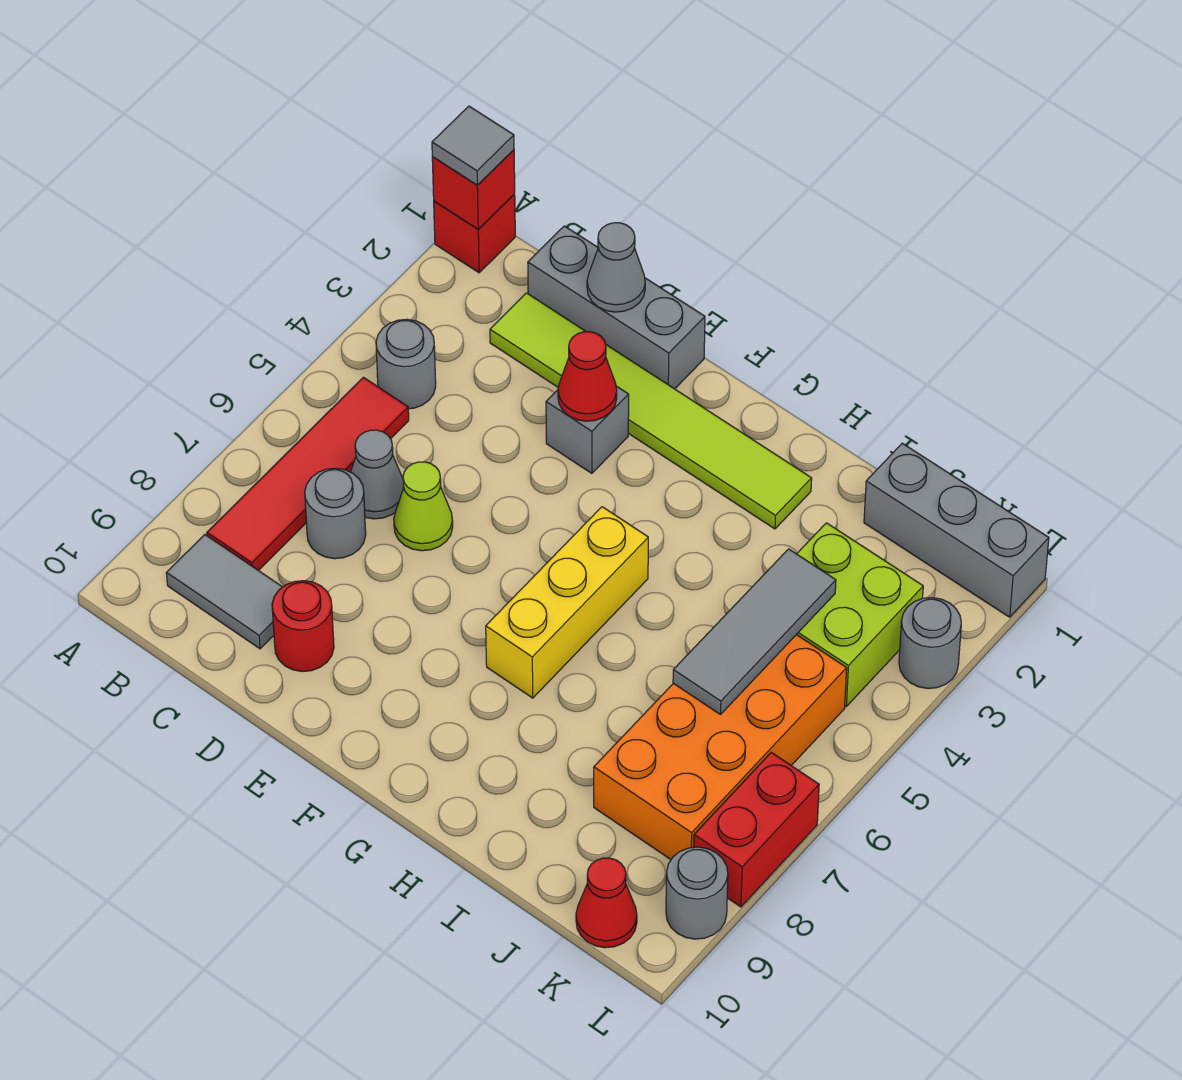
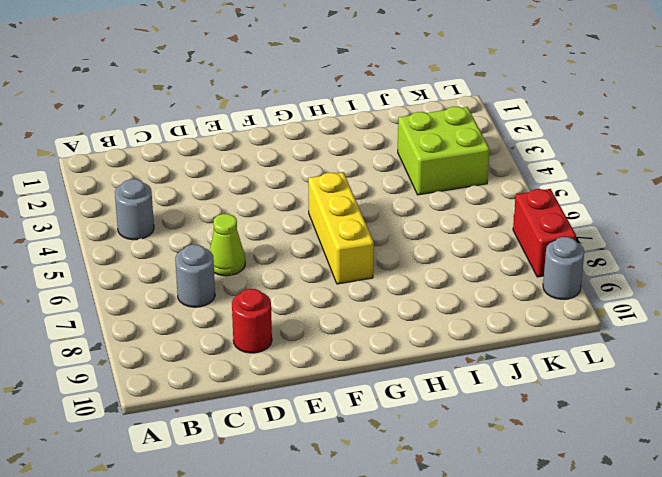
none -> red brick A1 level 1
none -> red tile B5:B8 level 1
none -> grey tile B9:C9 level 1

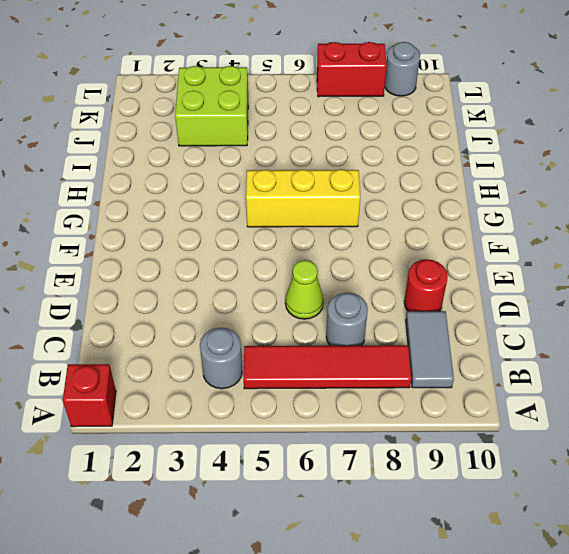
none -> grey brick C1:E1 level 1
none -> lime tile C2:H2 level 1
none -> grey cone C6 level 1

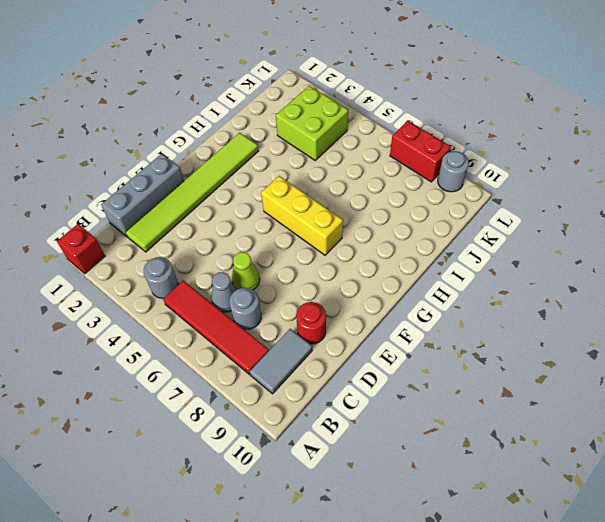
none -> grey brick E3 level 1
none -> grey brick J1:L1 level 1
none -> orange brick J5:K8 level 1

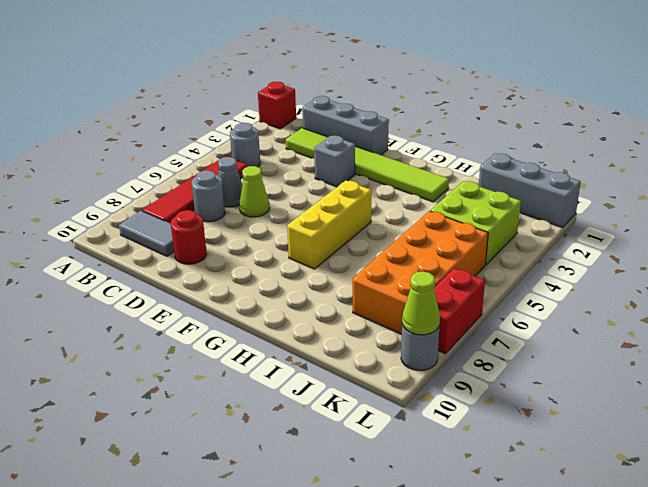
lime cone L9 level 2 -> none
none -> red cone K10 level 1
none -> grey round brick L3 level 1
none -> red brick A1 level 2

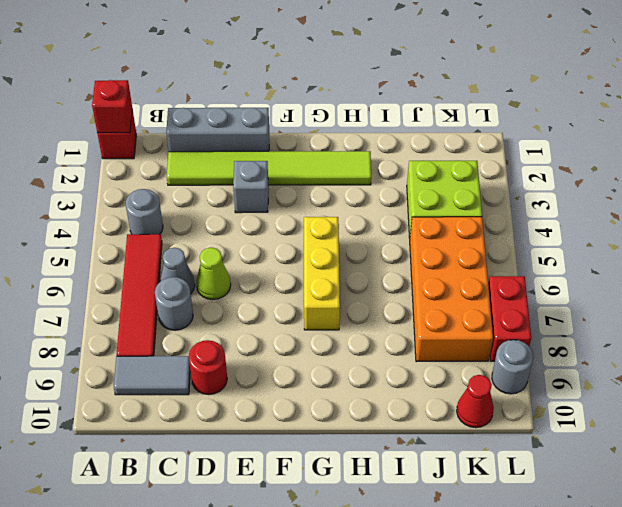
none -> grey brick J1:L1 level 1
none -> grey round brick L3 level 1
none -> grey cone D1 level 2

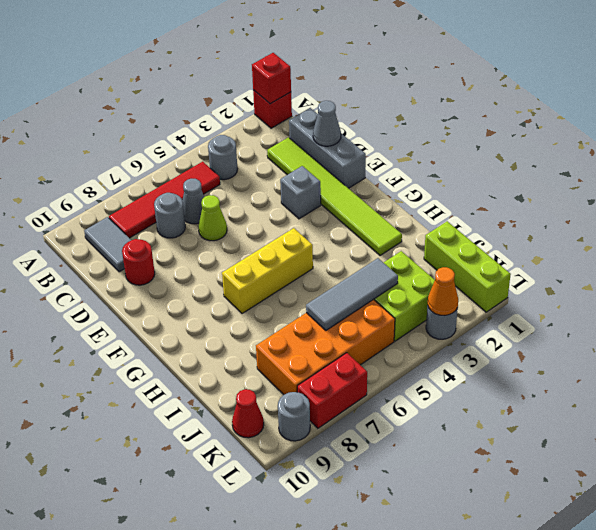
lime brick J1:L1 level 1 -> grey brick J1:L1 level 1
orange cone L3 level 2 -> none
none -> red cone E3 level 2
none -> grey tile A1 level 3

